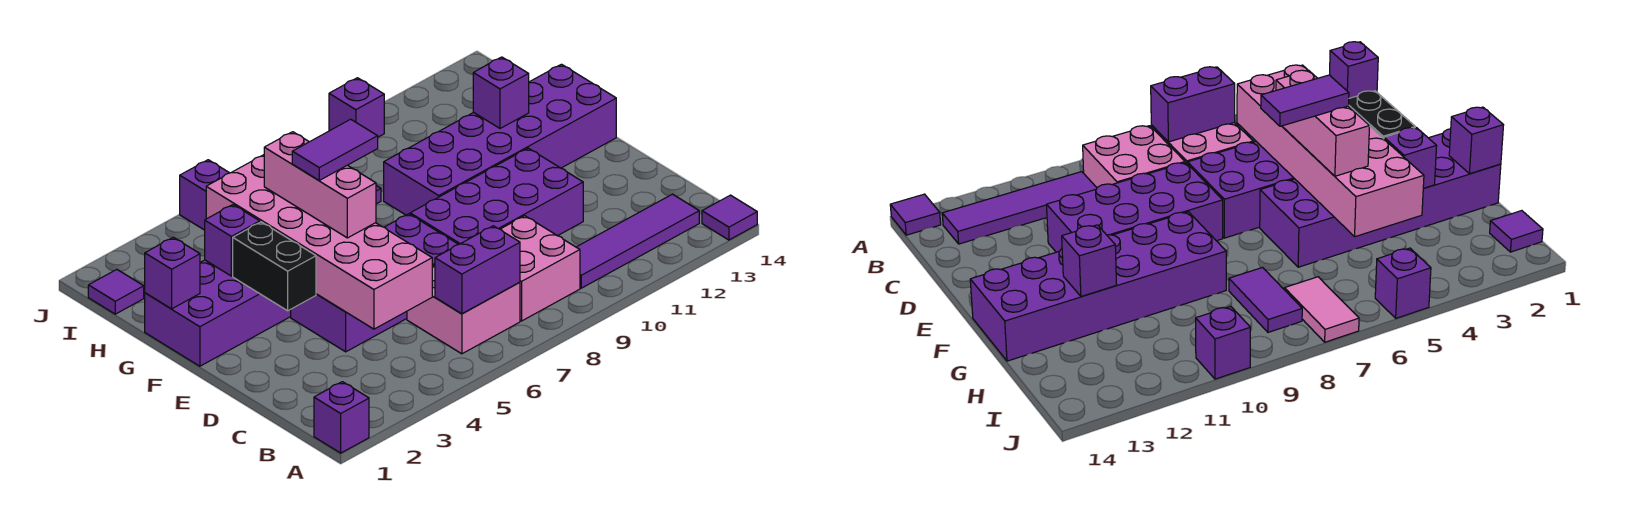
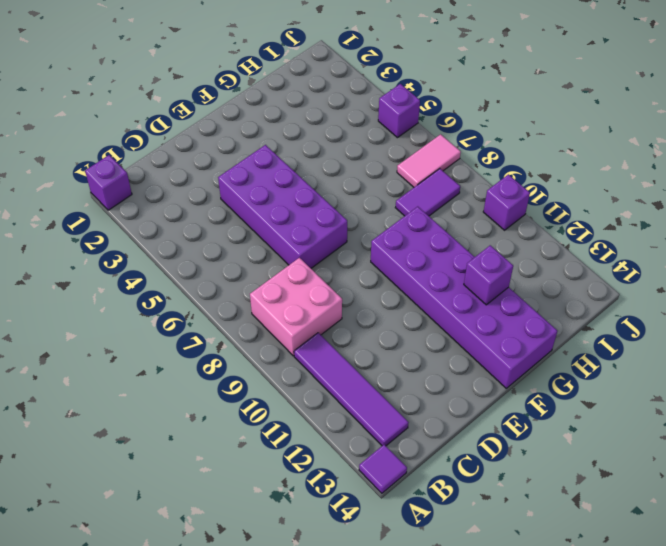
none -> pink brick B6:C7 level 1
none -> purple brick D8:E11 level 1
none -> purple brick F1:G6 level 1

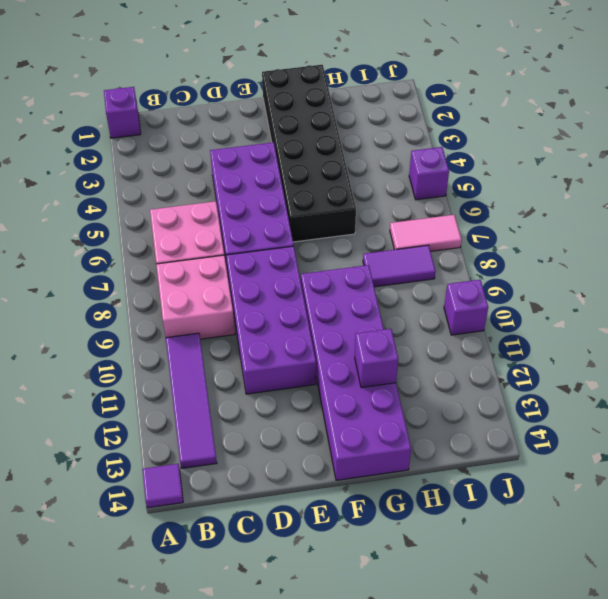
black brick F1:G6 level 1 -> purple brick F1:G6 level 1
none -> purple tile I1 level 1
none -> purple brick B6:B7 level 2
none -> pink brick C4:H5 level 2

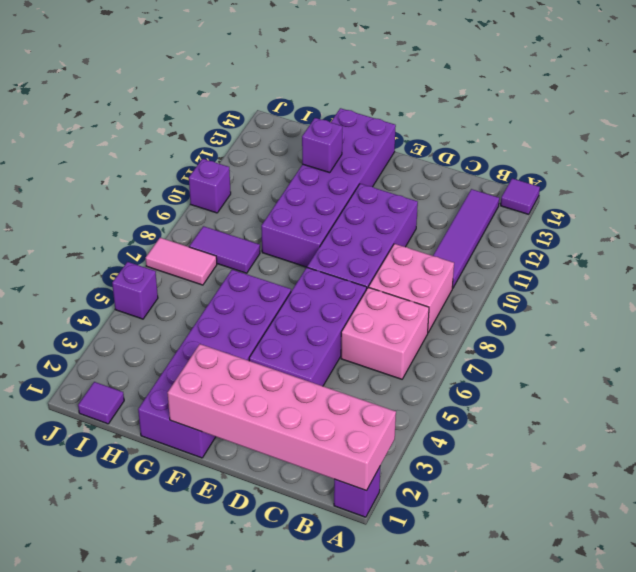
pink brick A1:F2 level 2 -> pink brick C4:H5 level 2
none -> purple brick B6:B7 level 2
none -> black brick E3:F3 level 2
none -> purple brick G1 level 2

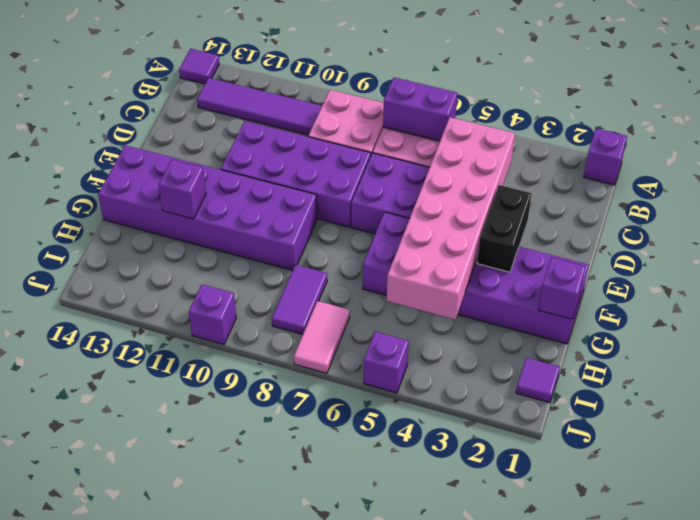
none -> purple brick G3 level 2
none -> pink brick E5:G5 level 3
none -> purple tile F5:F6 level 4

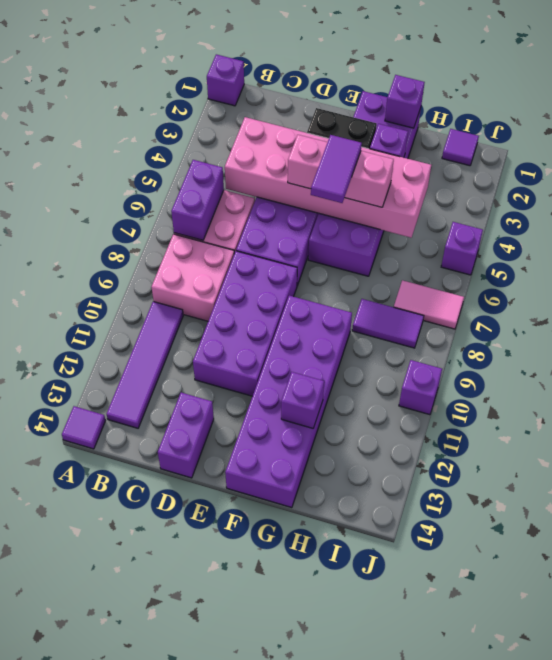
purple brick D13:D14 level 1 -> none

